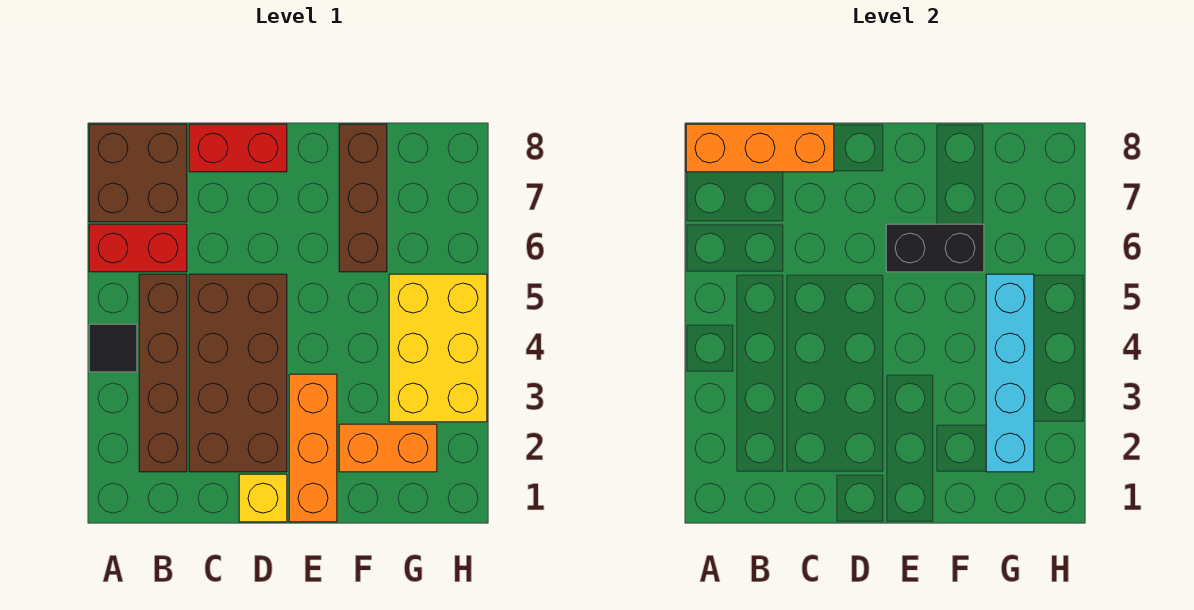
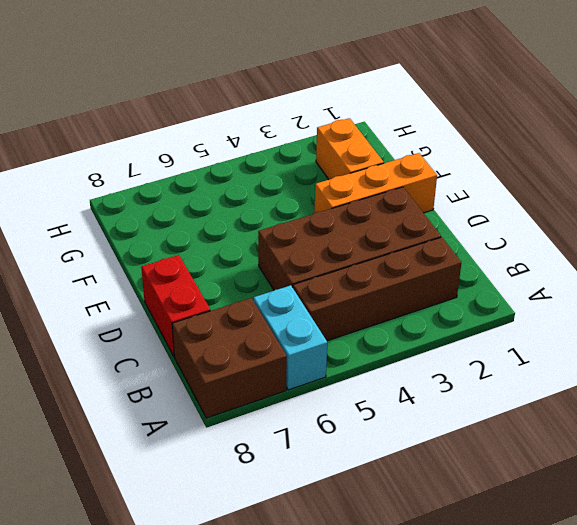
cyan brick A6:B6 level 1 -> red brick A6:B6 level 1
none -> black tile A4 level 1
none -> yellow brick D1 level 1
none -> brown brick F6:F8 level 1

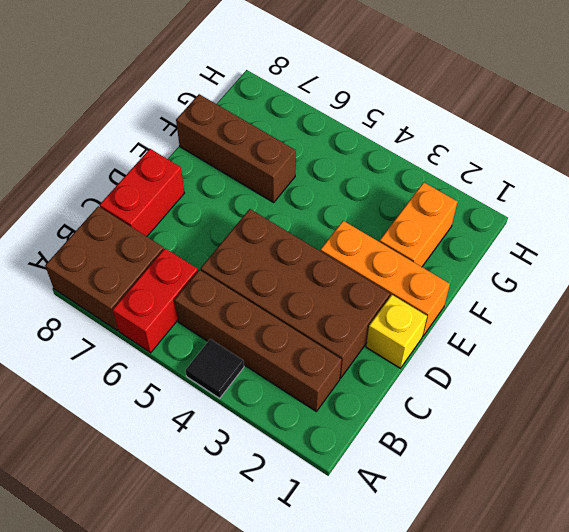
none -> yellow brick G3:H5 level 1
none -> orange brick A8:C8 level 2
none -> black brick E6:F6 level 2

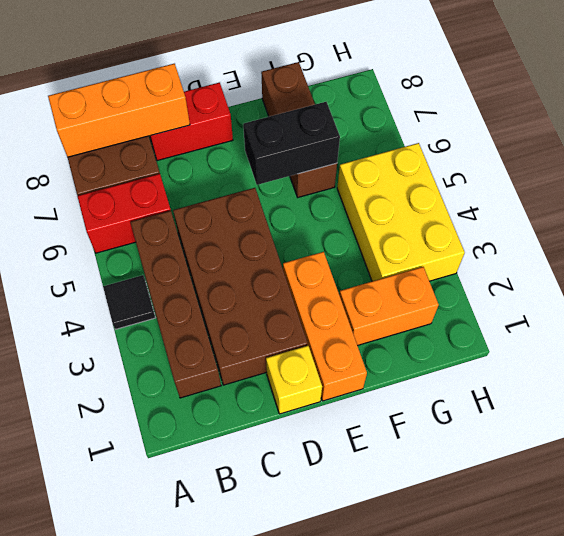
none -> cyan brick G2:G5 level 2

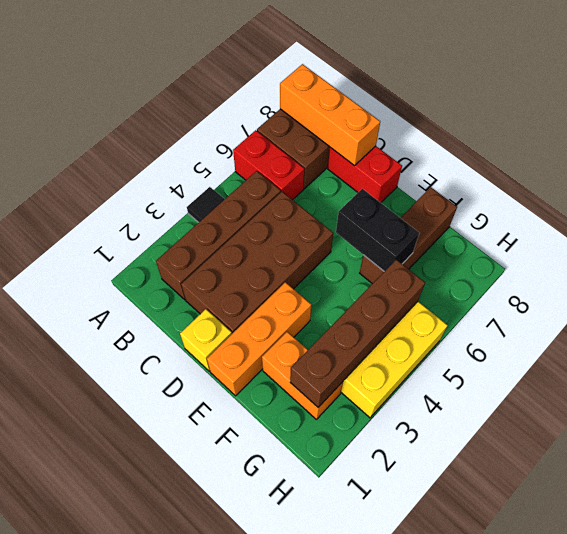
brown brick G2:G5 level 2 -> cyan brick G2:G5 level 2

